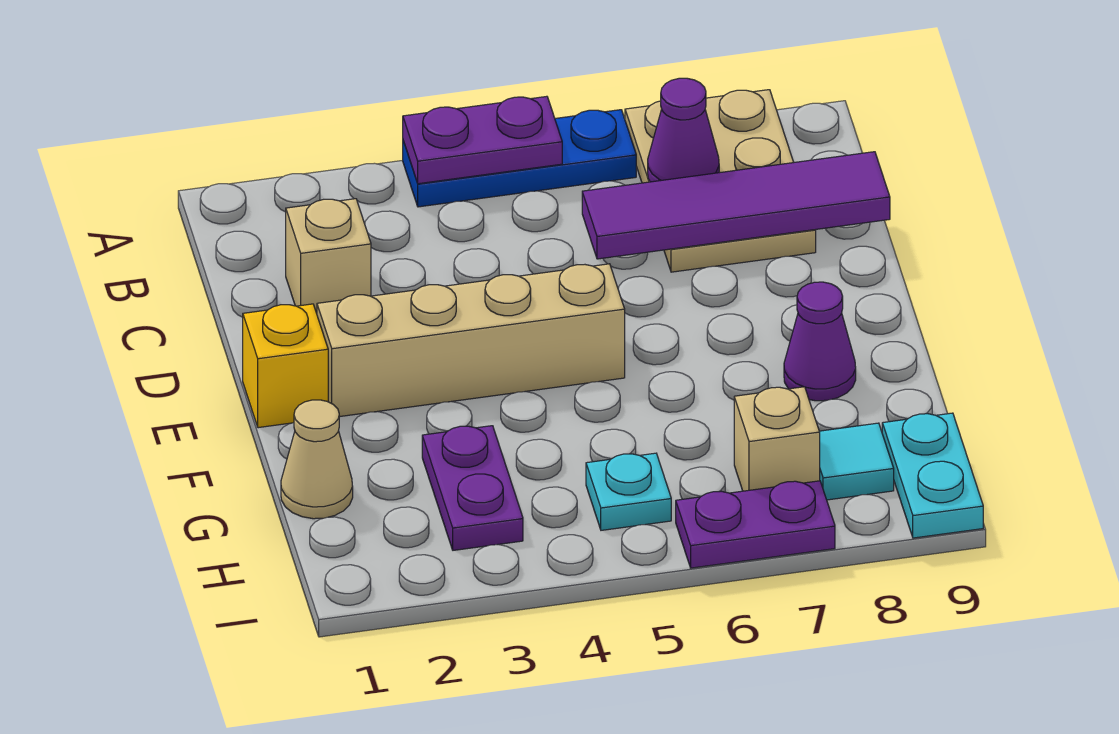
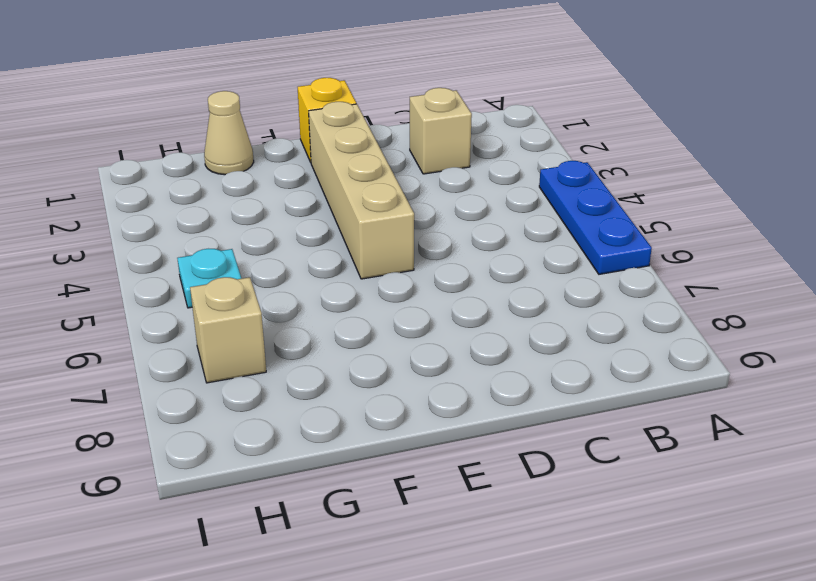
none -> tan plate A7:C8 level 1
none -> purple cone F8 level 1
none -> purple plate G3:H3 level 1

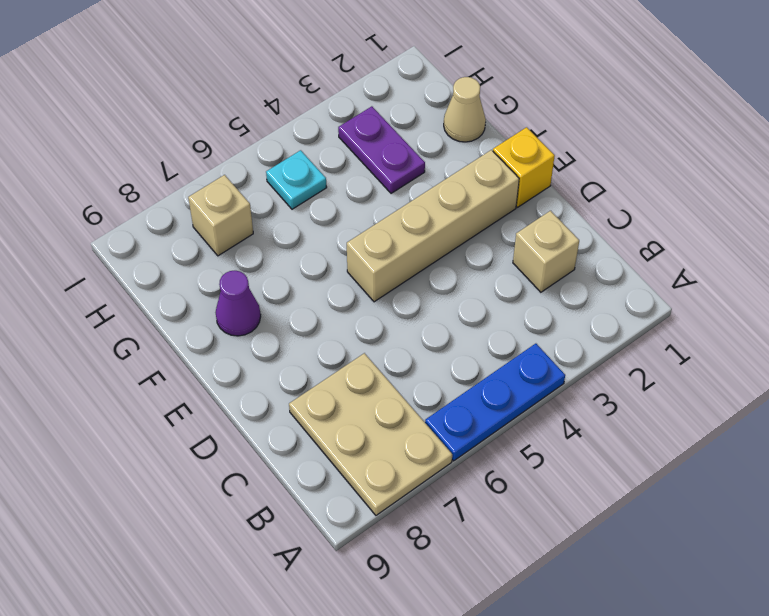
none -> cyan tile H8 level 1
none -> cyan plate H9:I9 level 1
none -> purple plate I6:I7 level 1

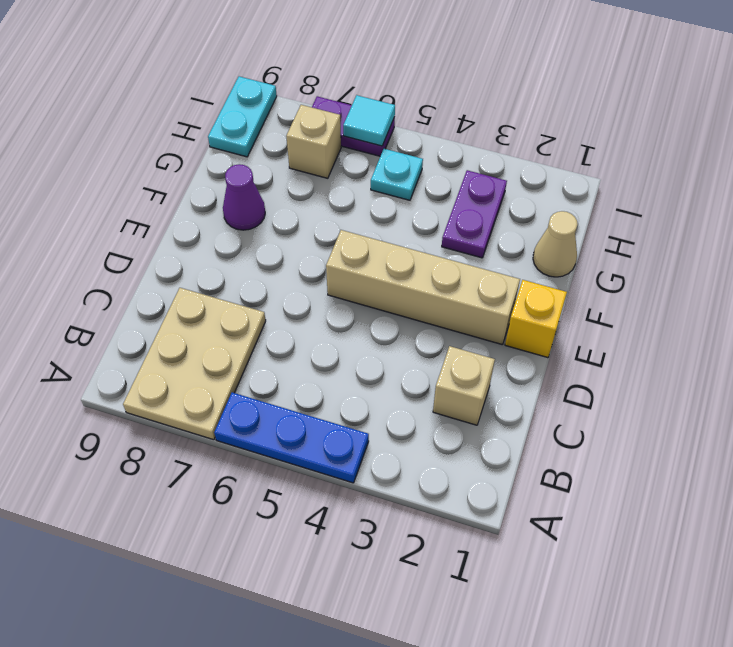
cyan tile I6 level 2 -> cyan tile H8 level 1
none -> purple plate A4:A5 level 2
none -> purple cone B7 level 2
none -> purple tile C6:C9 level 2

